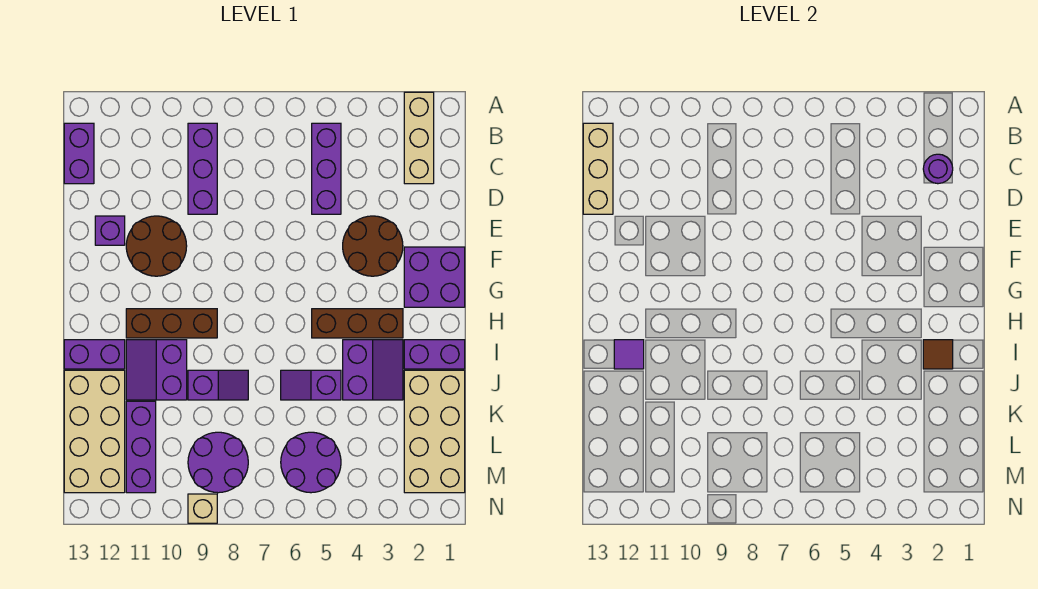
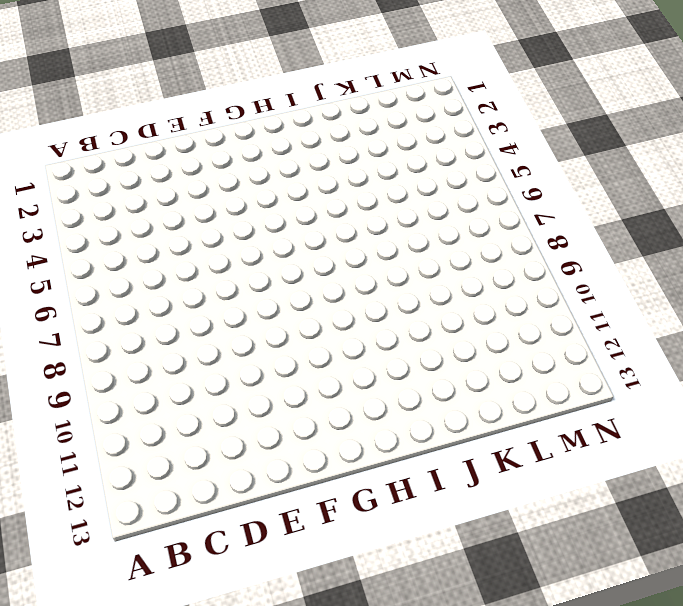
none -> tan brick A2:C2 level 1
none -> purple brick B5:D5 level 1
none -> purple brick B9:D9 level 1

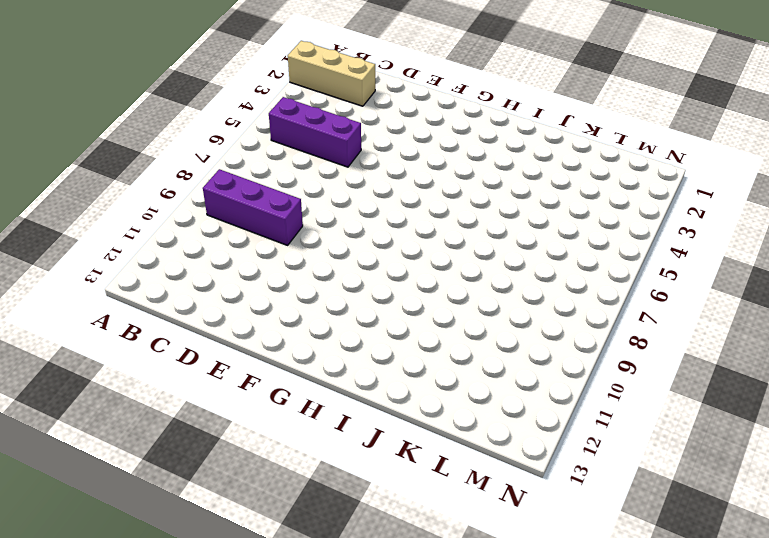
none -> purple brick B13:C13 level 1
none -> brown round brick E3:F4 level 1
none -> brown round brick E10:F11 level 1

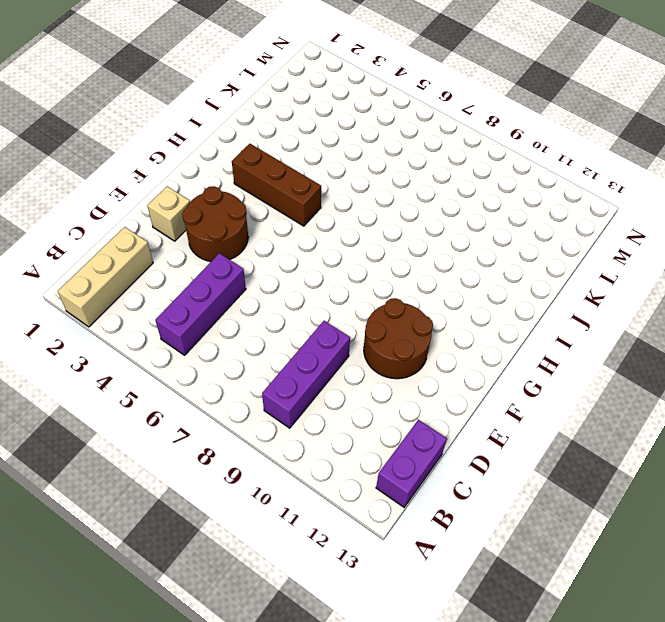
tan brick E2 level 1 -> tan brick N9 level 1
none -> purple brick E12 level 1
none -> purple brick F1:G2 level 1
none -> brown brick H9:H11 level 1

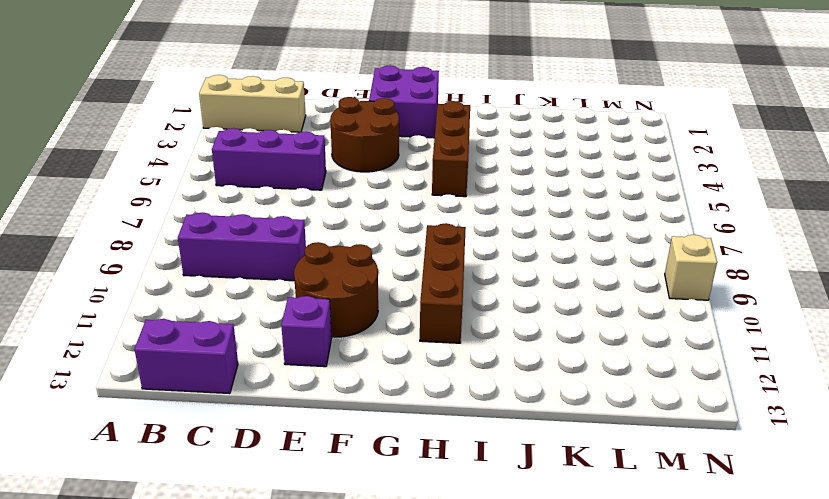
none -> purple brick I1:I2 level 1
none -> purple slope I3:J4 level 1 top 4
none -> purple slope I10:J11 level 1 top 10

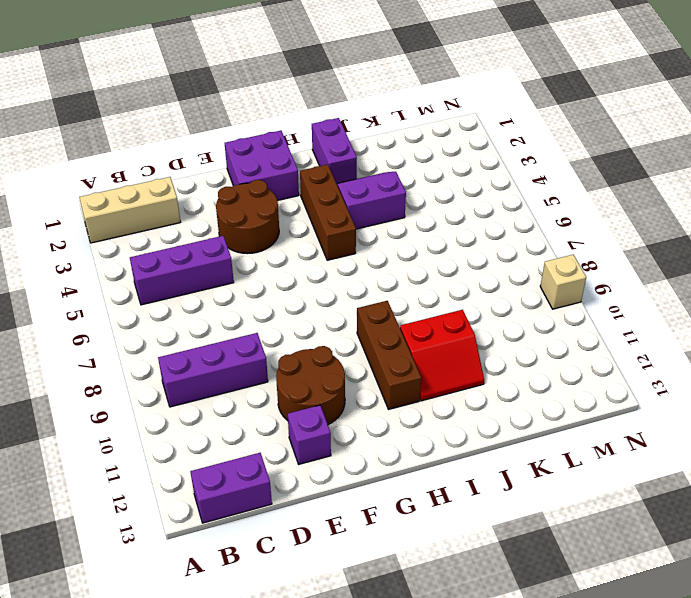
red slope I10:J11 level 1 top 10 -> purple slope I10:J11 level 1 top 10
none -> purple brick I12:I13 level 1
none -> tan brick J1:M2 level 1
none -> purple slope J5:J6 level 1 top 5

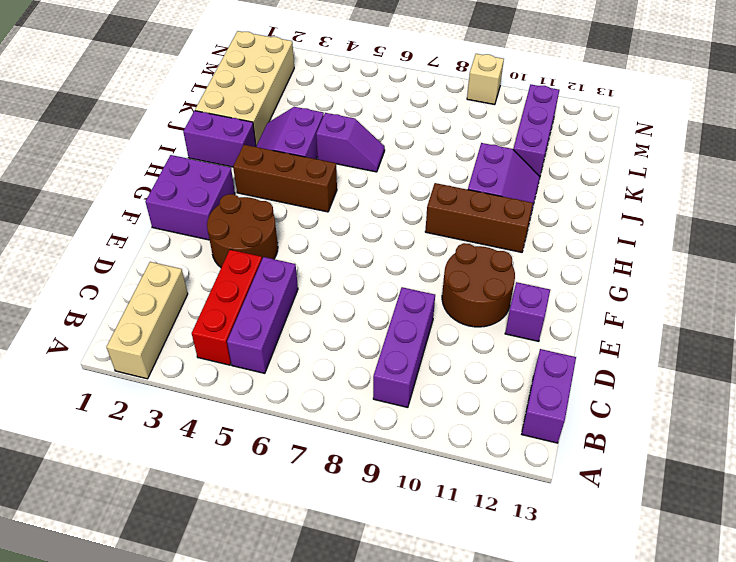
red brick B4:D4 level 1 -> none
none -> purple brick I12:I13 level 1
none -> purple slope J8:J9 level 1 top 9
none -> tan brick J12:M13 level 1

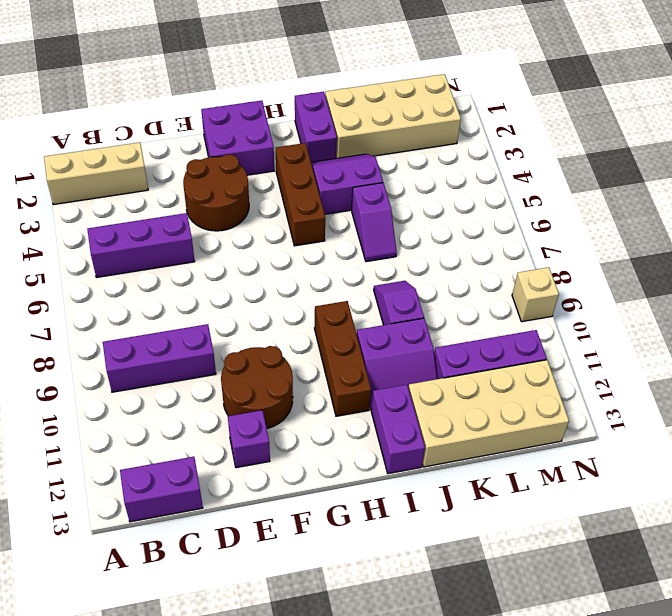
none -> purple round brick L5:M6 level 1
none -> purple round brick L8:M9 level 1
none -> tan brick B13:D13 level 2

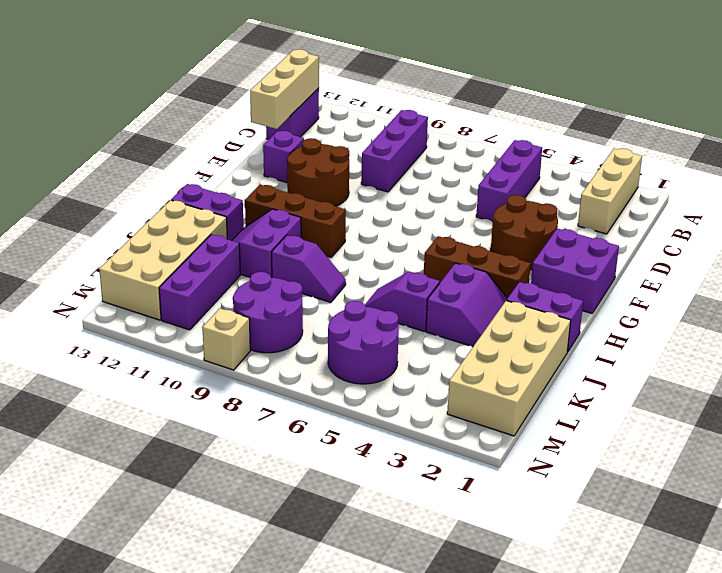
none -> purple round brick C2 level 2
none -> brown tile I2 level 2
none -> purple tile I12 level 2

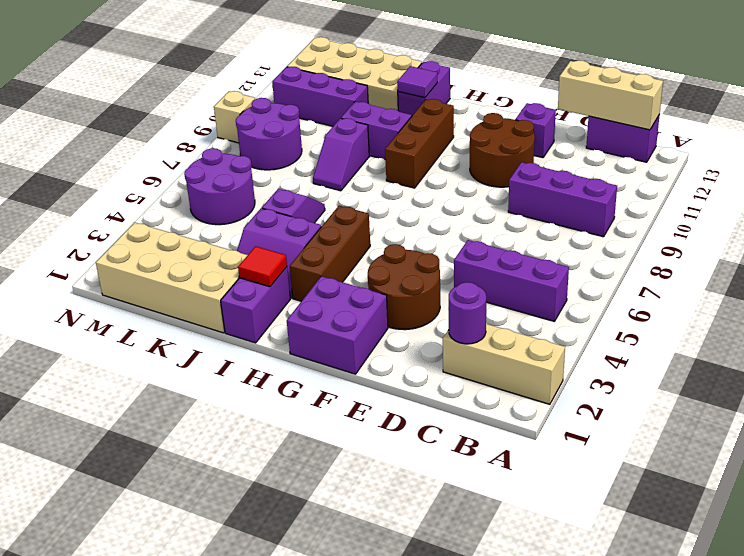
red tile I2 level 2 -> brown tile I2 level 2

